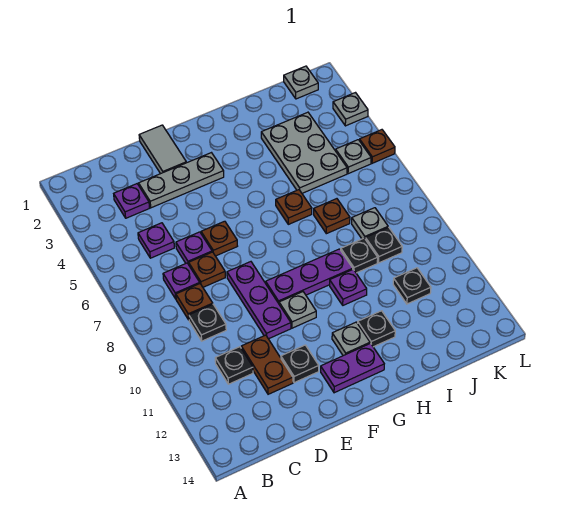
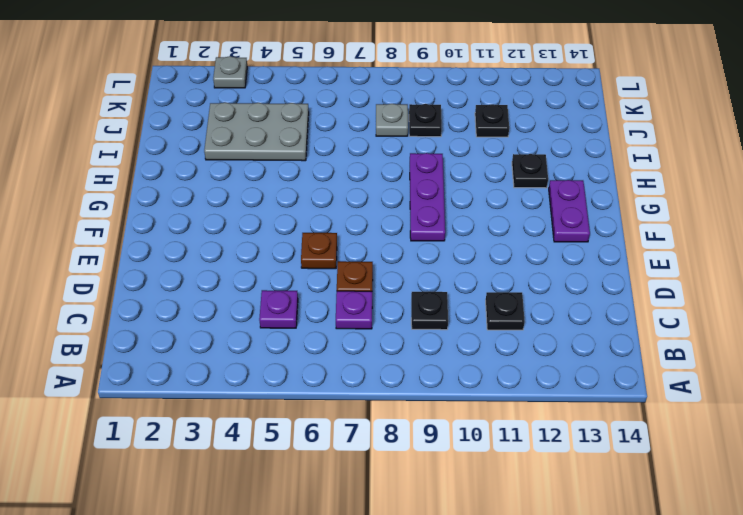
none -> purple plate C3 level 1
none -> brown plate C8 level 1
none -> grey plate D3:F3 level 1
none -> purple plate D6 level 1

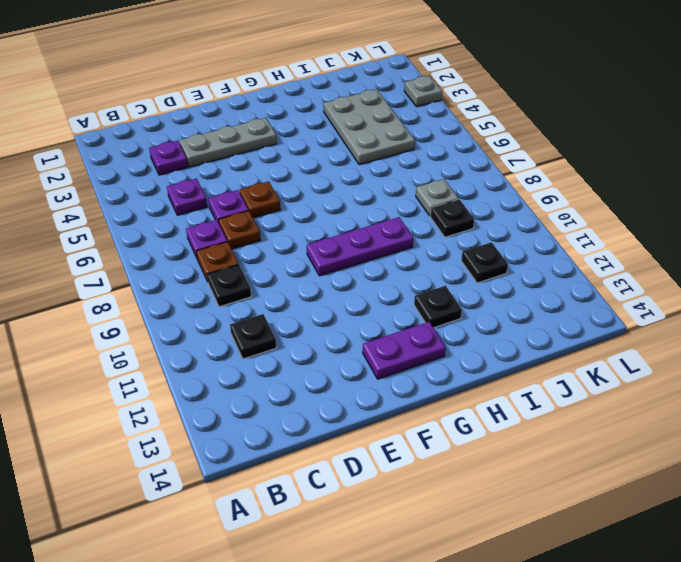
none -> brown plate D11:D12 level 1
none -> grey tile E1:E2 level 1
none -> purple plate E8:E10 level 1
none -> black plate E12 level 1

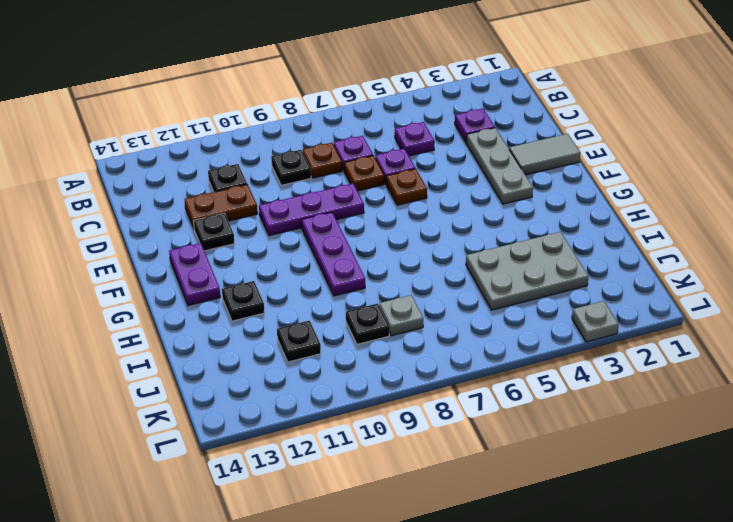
none -> grey plate F10 level 1
none -> grey plate G12 level 1
none -> brown plate H6 level 1
none -> purple plate H10 level 1

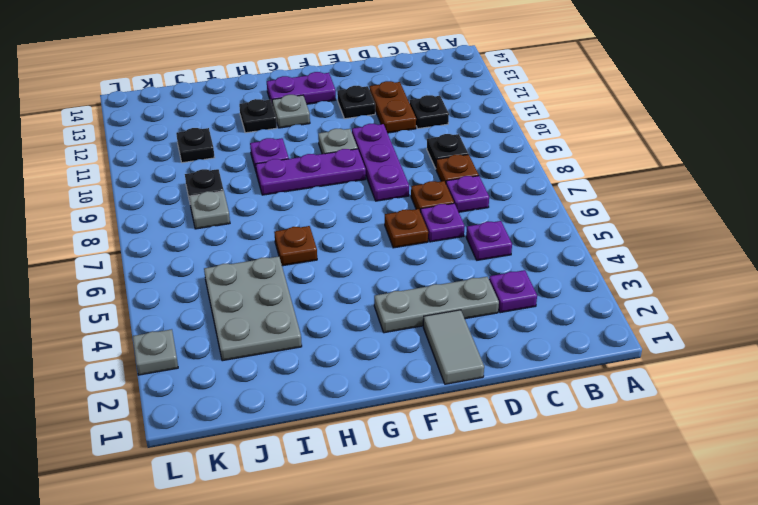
none -> brown plate I7 level 1
none -> black plate I9 level 1
none -> grey plate K1 level 1
none -> grey plate K5 level 1

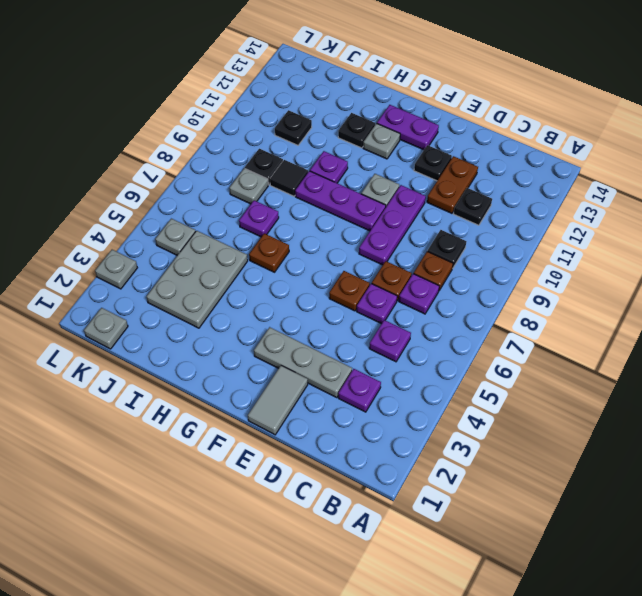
purple plate I7 level 1 -> brown plate I7 level 1
black tile I9 level 1 -> black plate I9 level 1
none -> brown plate L5 level 1

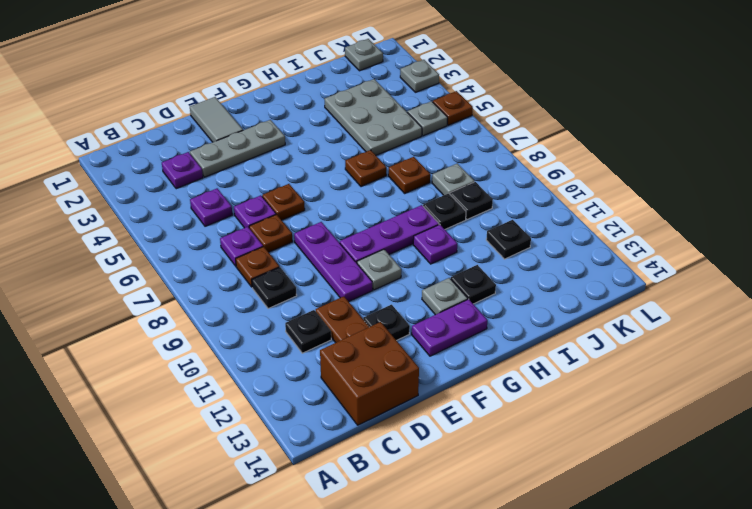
brown brick C13:D14 level 1 -> none

